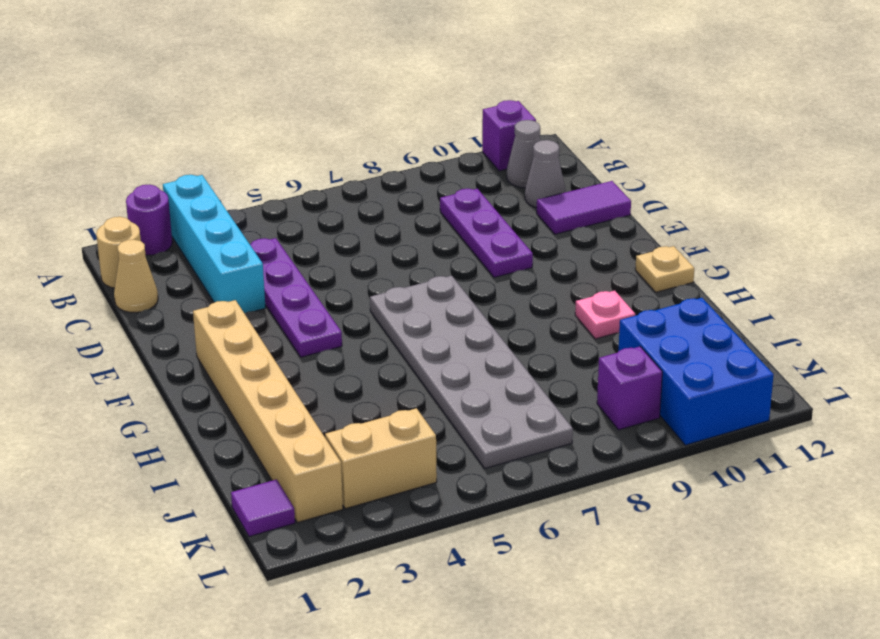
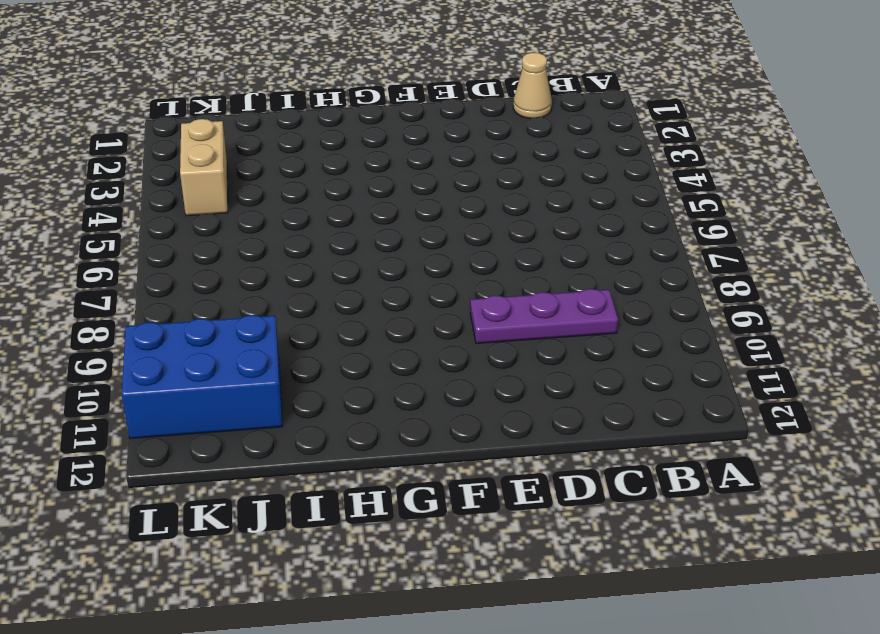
none -> purple round brick A2 level 1
none -> cyan brick A3:D3 level 1
none -> purple brick A11 level 1

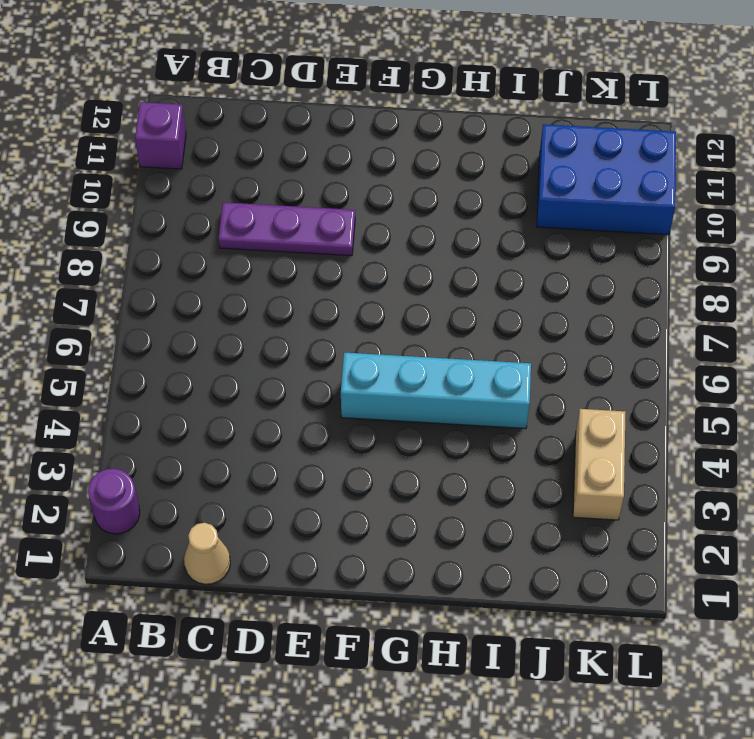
cyan brick F5:I5 level 1 -> cyan brick A3:D3 level 1
none -> tan round brick B1 level 1
none -> grey cone B11 level 1
none -> purple plate C4:F4 level 1

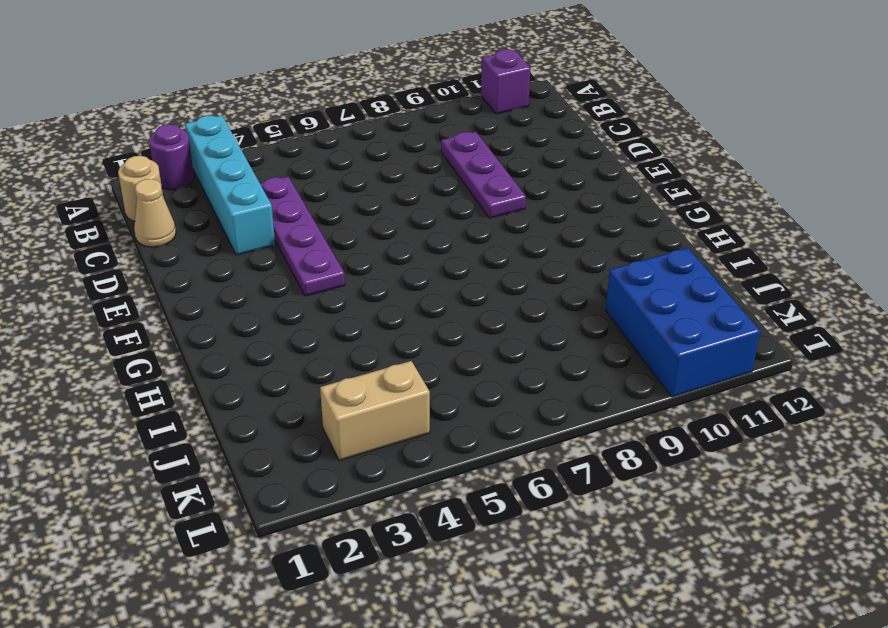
none -> grey cone B11 level 1
none -> grey cone C11 level 1
none -> purple tile D11:D12 level 1

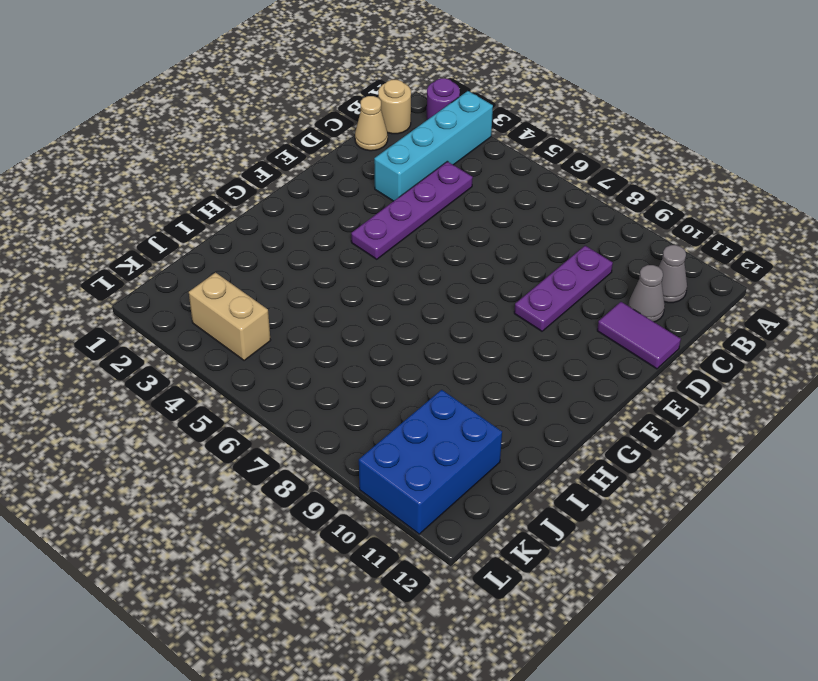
none -> purple brick A11 level 1
none -> tan brick F2:K2 level 1
none -> grey plate F6:K7 level 1

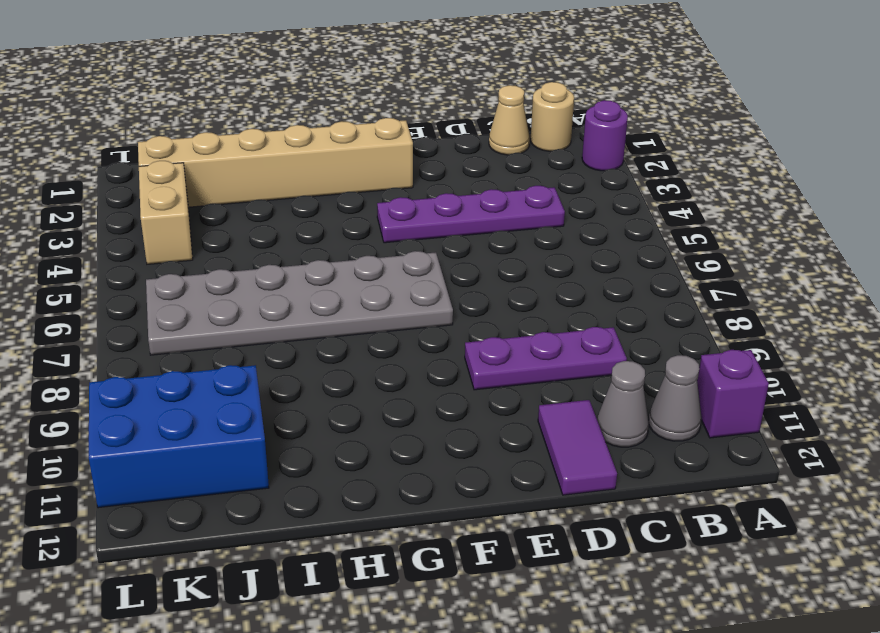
none -> cyan brick A3:D3 level 1
none -> tan plate G12 level 1
none -> pink plate H10 level 1

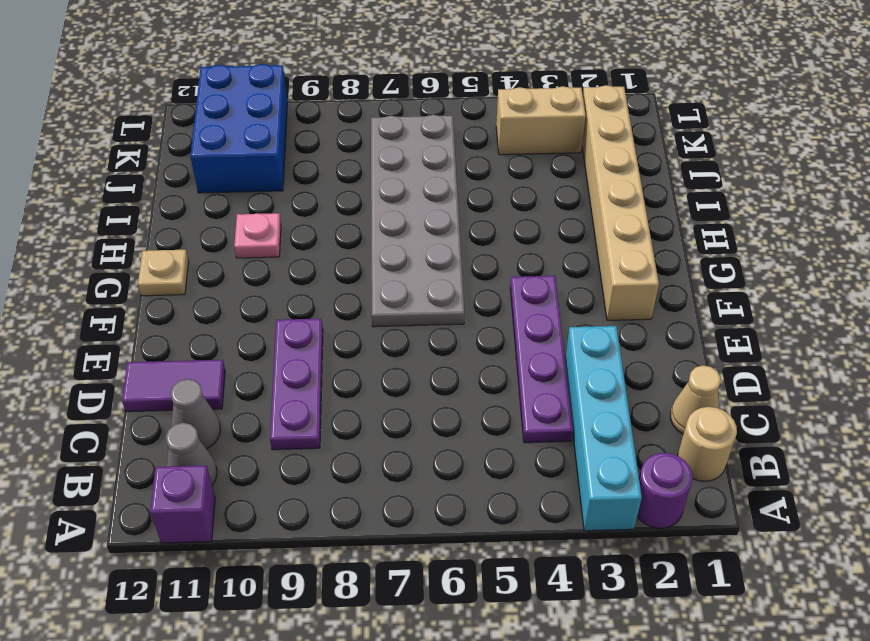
none -> purple tile K1 level 1
none -> purple brick K9 level 1

